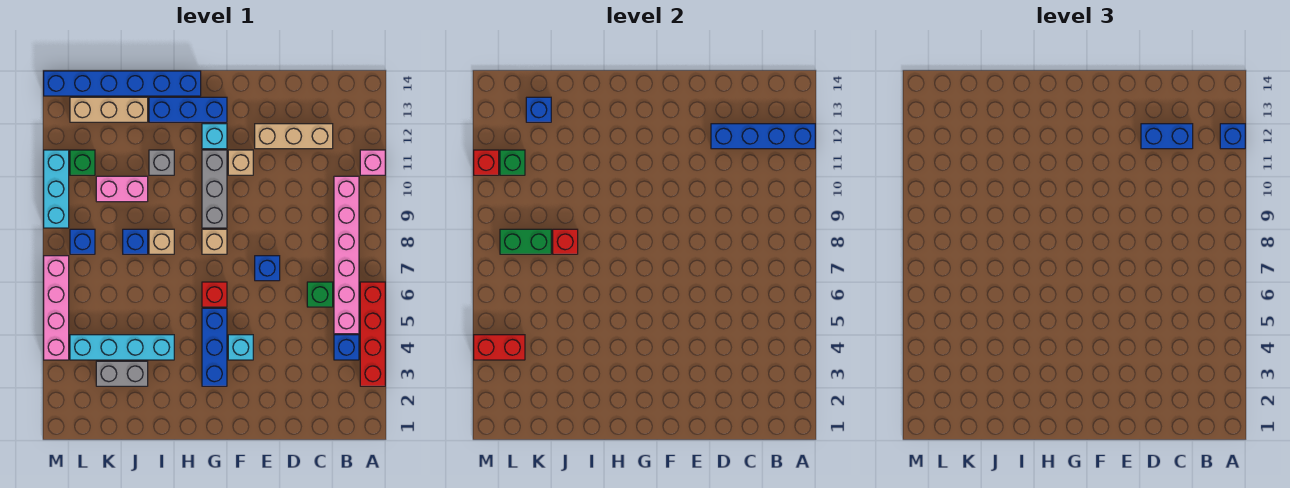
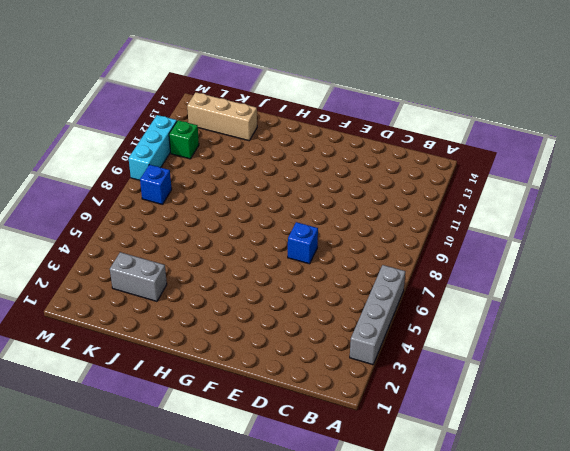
grey brick A3:A6 level 1 -> red brick A3:A6 level 1
none -> pink brick A11 level 1
none -> blue brick B4 level 1
none -> pink brick B5:B10 level 1
none -> green brick C6 level 1

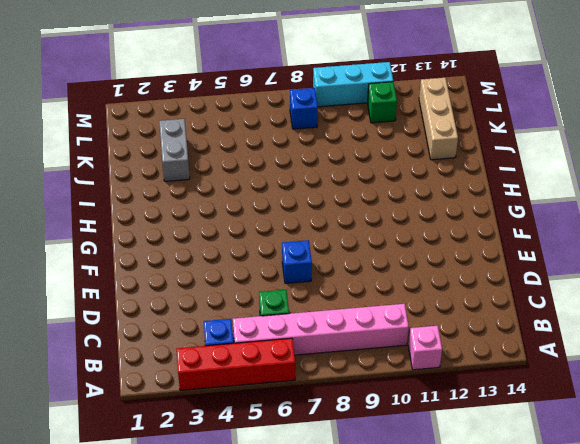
none -> tan brick C12:E12 level 1
none -> cyan brick F4 level 1
none -> tan brick F11 level 1
none -> blue brick G3:G5 level 1

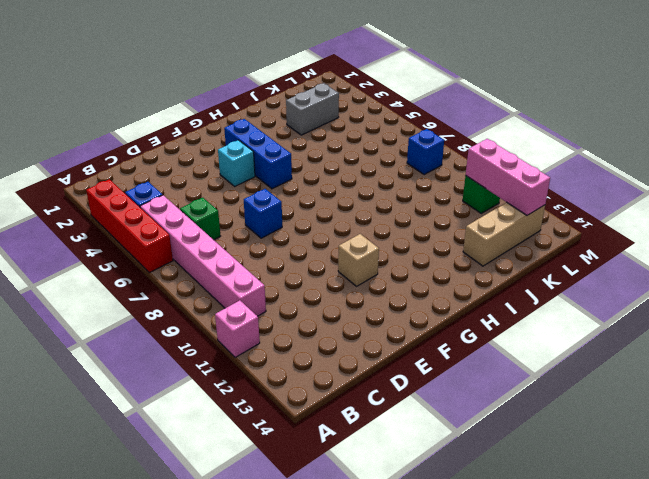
pink brick L11:L13 level 2 -> green brick L11 level 2
none -> tan brick C12:E12 level 1
none -> red brick G6 level 1
none -> tan brick G8 level 1
none -> grey brick G9:G11 level 1

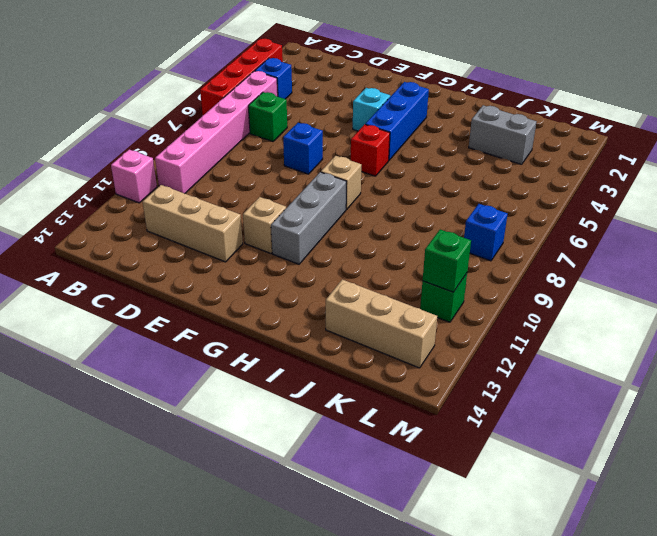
none -> cyan brick G12 level 1
none -> blue brick G13:I13 level 1
none -> blue brick H14:M14 level 1
none -> cyan brick I4:L4 level 1

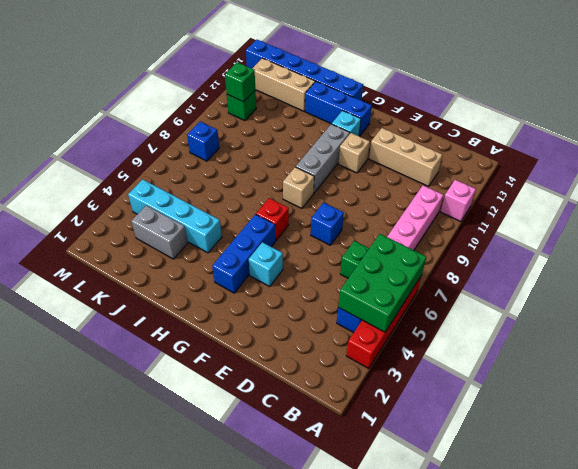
green brick A4:B6 level 2 -> none
none -> tan brick I8 level 1
none -> grey brick I11 level 1
none -> blue brick J8 level 1
none -> pink brick J10:K10 level 1

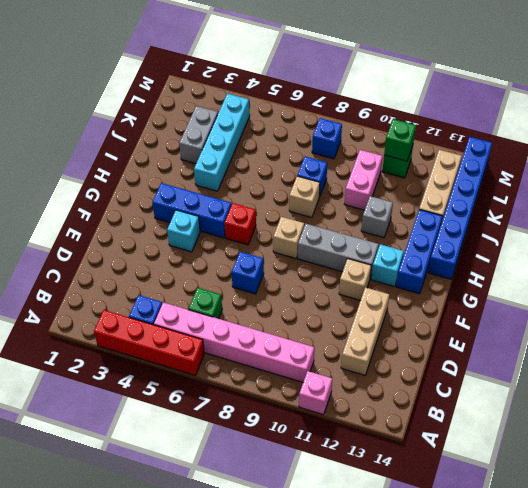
none -> pink brick M4:M7 level 1
none -> cyan brick M9:M11 level 1
none -> blue brick A12:D12 level 2
none -> red brick J8 level 2

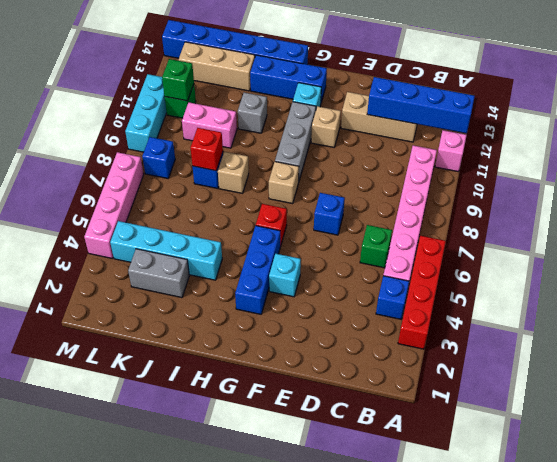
none -> green brick K8:L8 level 2
none -> blue brick K13 level 2
none -> red brick L4:M4 level 2
none -> red brick M11 level 2

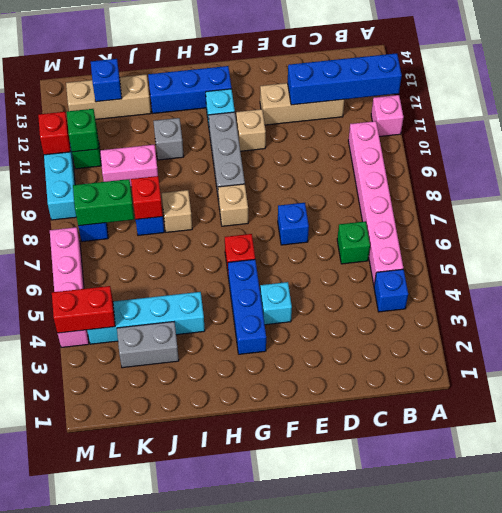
none -> red brick A3:A6 level 1
none -> blue brick H14:M14 level 1
none -> blue brick A12 level 3
none -> blue brick C12:D12 level 3

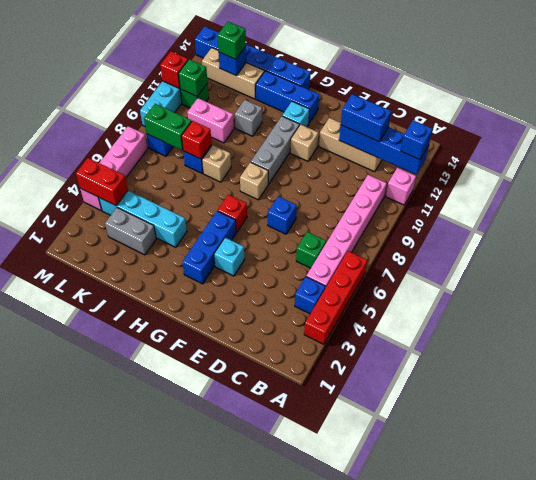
green brick K13 level 3 -> none

